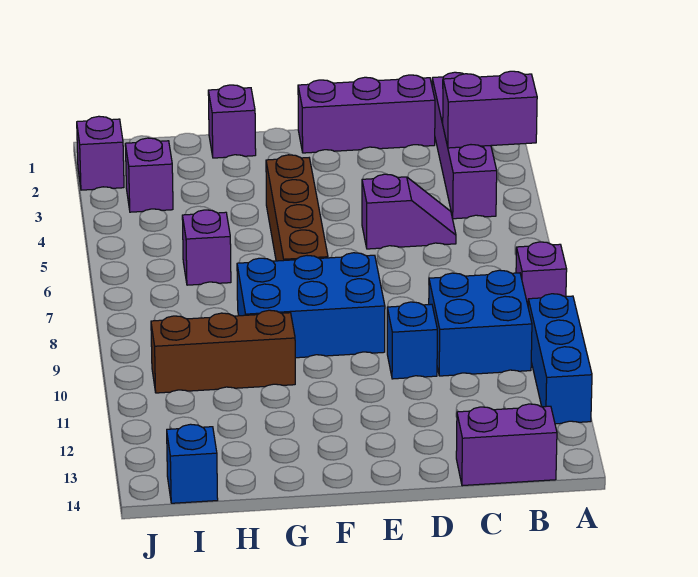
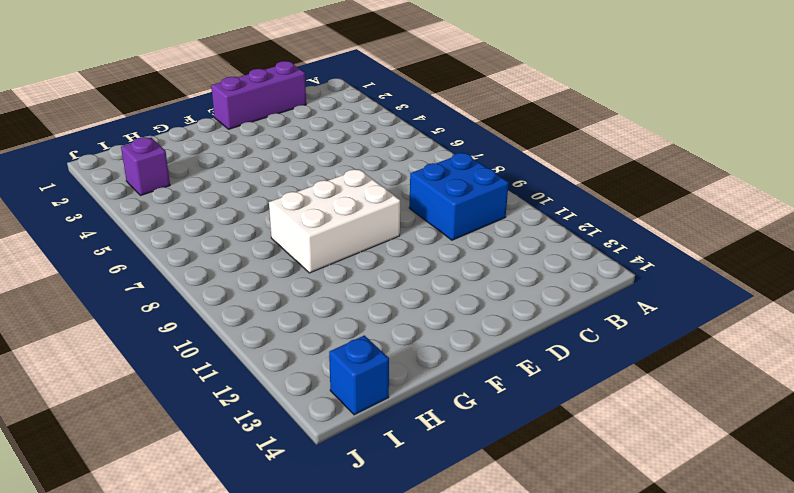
white brick E8:G9 level 1 -> blue brick E8:G9 level 1
none -> purple brick A8 level 1
none -> blue brick A10:A12 level 1
none -> purple brick B1:B4 level 1

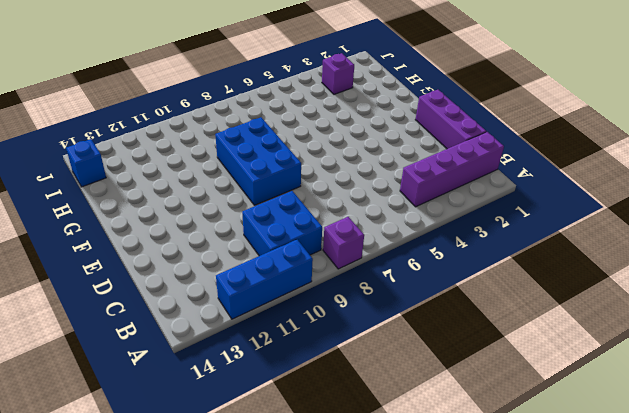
none -> purple brick B14:C14 level 1
none -> purple slope C5:D5 level 1 top D
none -> blue brick D10 level 1

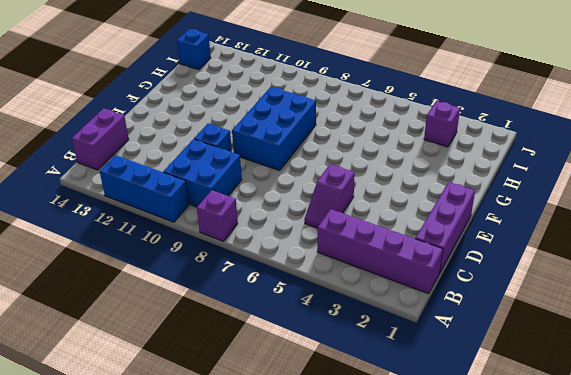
none -> brown brick F4:F7 level 1
none -> purple brick G1 level 1
none -> brown brick G10:I10 level 1

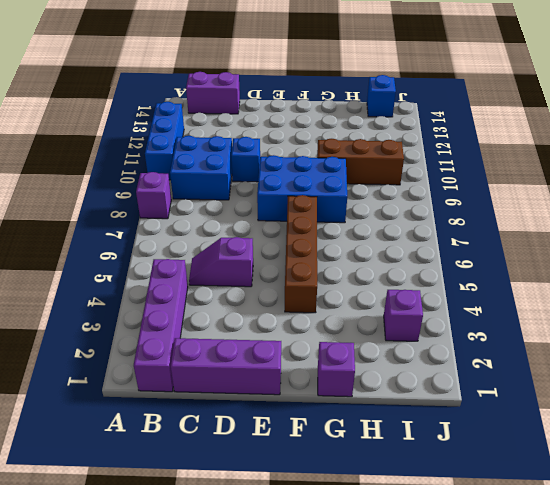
none -> purple brick H6 level 1
none -> purple brick J2 level 1
none -> purple brick A3:B3 level 2

